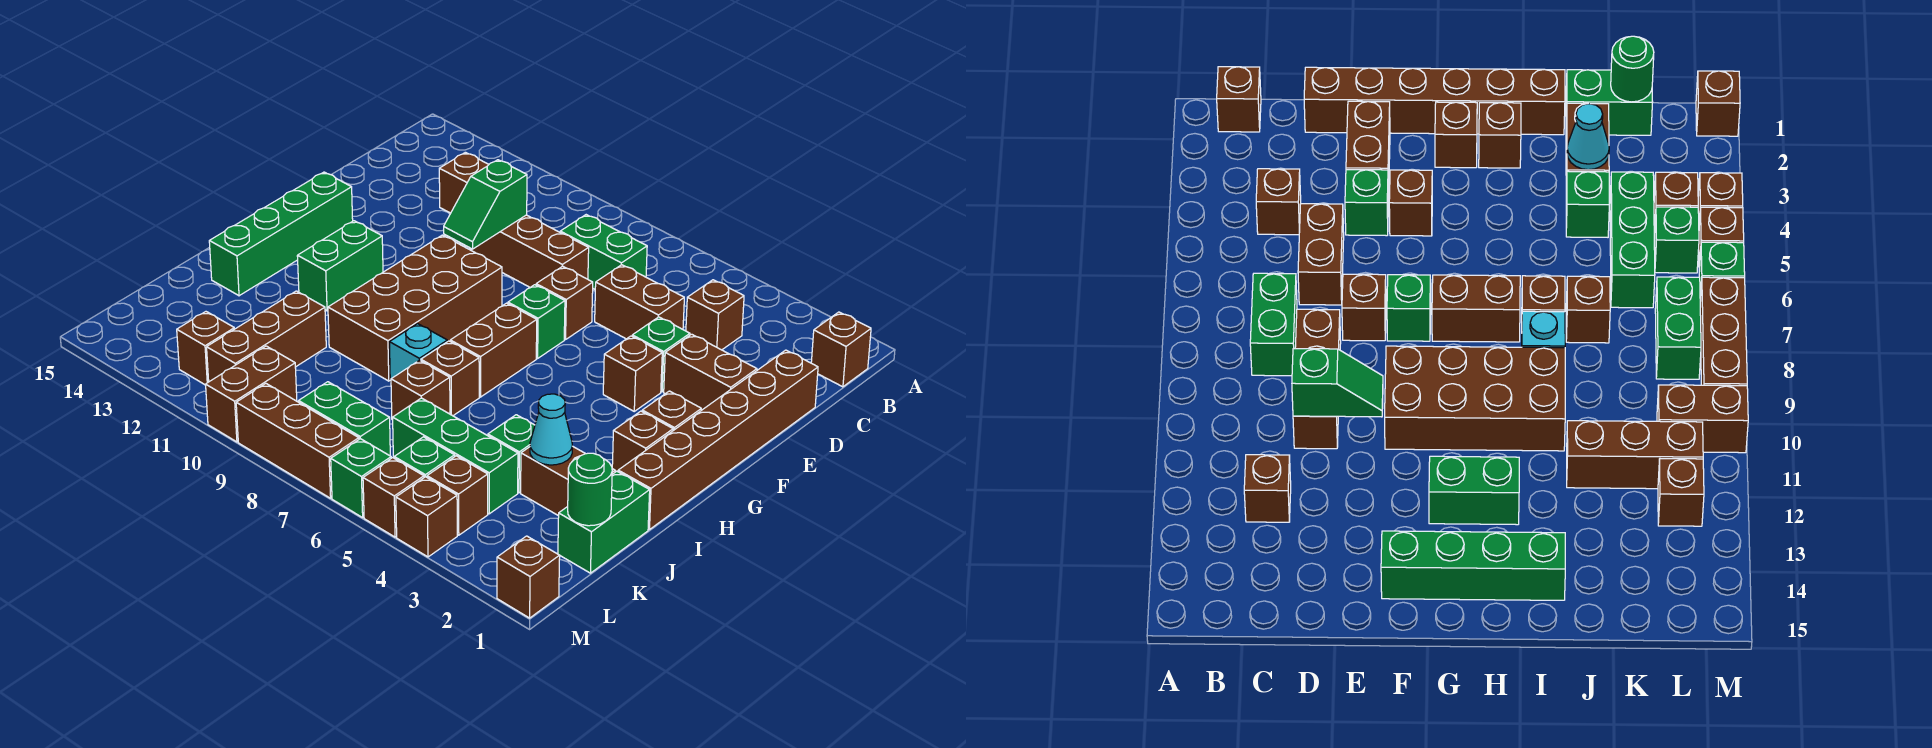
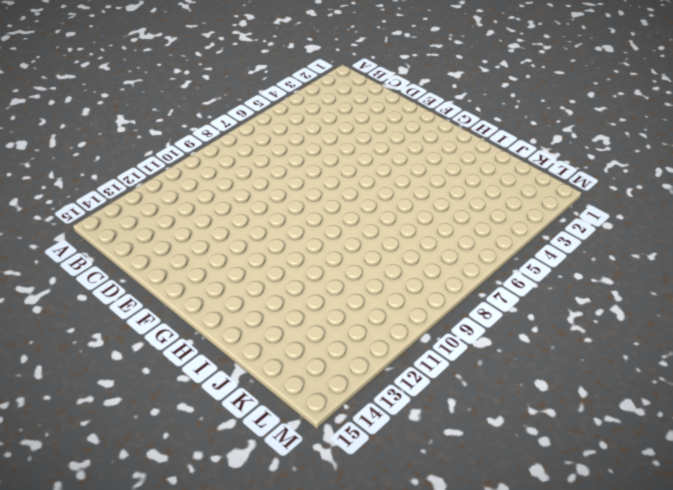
none -> brown brick B1 level 1
none -> brown brick C4 level 1
none -> green brick C7:C8 level 1
none -> brown brick C12 level 1

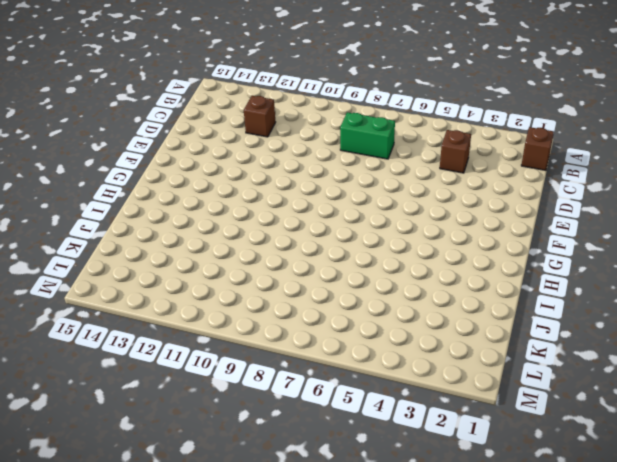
none -> brown brick D1:I1 level 1
none -> brown brick D5:D6 level 1
none -> brown brick D8:D10 level 1
none -> brown brick E2:E3 level 1

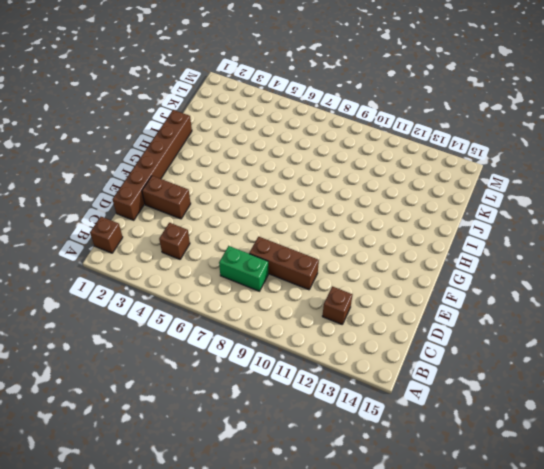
none -> brown brick D5:D6 level 1
none -> green brick E4 level 1
none -> brown brick E7 level 1
none -> brown brick F4 level 1

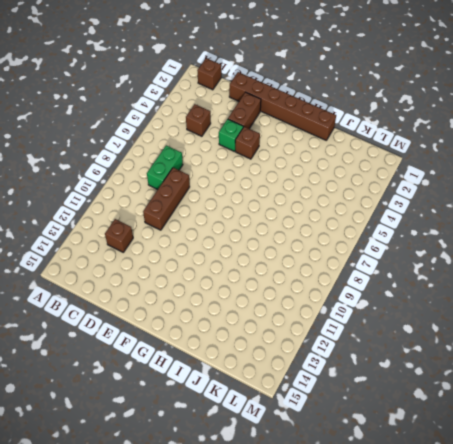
none -> brown brick D5:D6 level 1
none -> brown brick E7 level 1
none -> green brick F7 level 1
none -> brown brick F9:I10 level 1

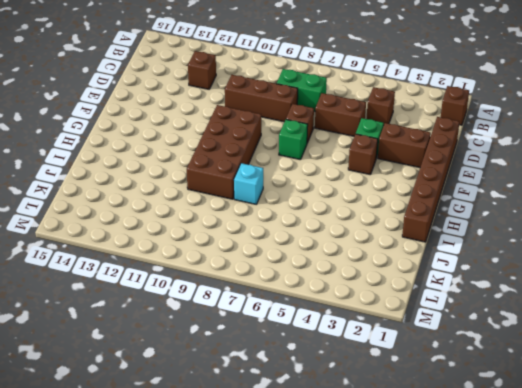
none -> green brick F14:I14 level 1
none -> brown brick G2 level 1
none -> brown brick G7:H7 level 1
none -> green brick G12:H12 level 1

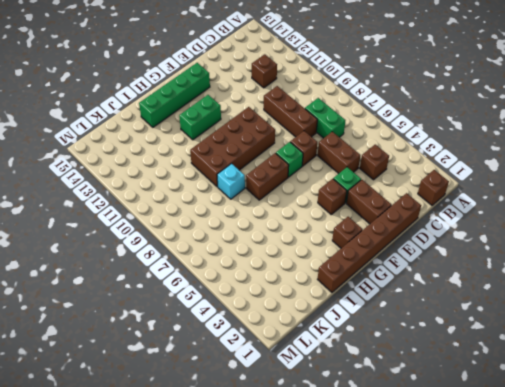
none -> brown brick H2 level 1
none -> brown brick I7 level 1
none -> green brick J1:K1 level 1
none -> brown brick J2:J3 level 1

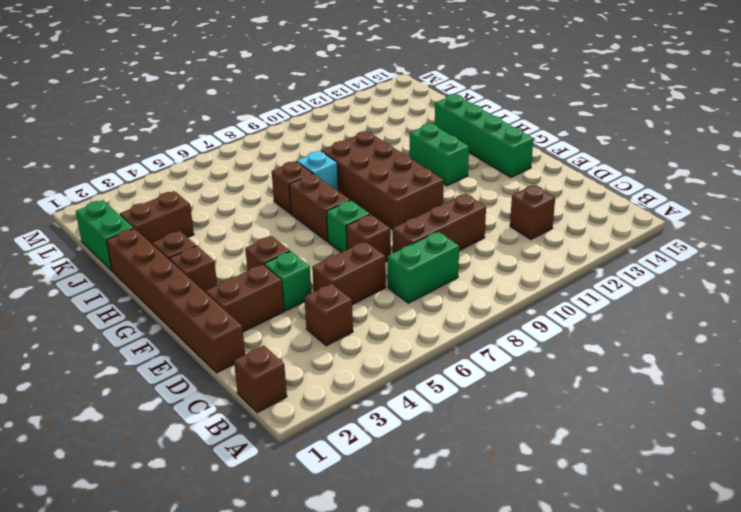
none -> green brick J4 level 1
none -> brown brick J7 level 1
none -> brown brick J11:L11 level 1
none -> green brick K4:K6 level 1

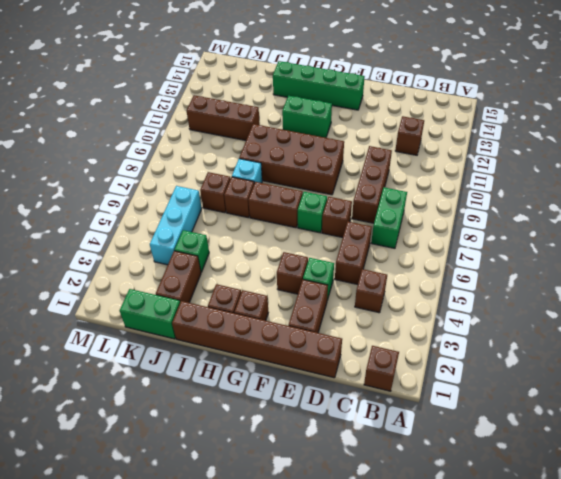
cyan brick K4:K6 level 1 -> green brick K4:K6 level 1
none -> brown brick L4 level 1
none -> green brick L5 level 1
none -> green brick L7:L8 level 1
none -> brown brick L10:M10 level 1

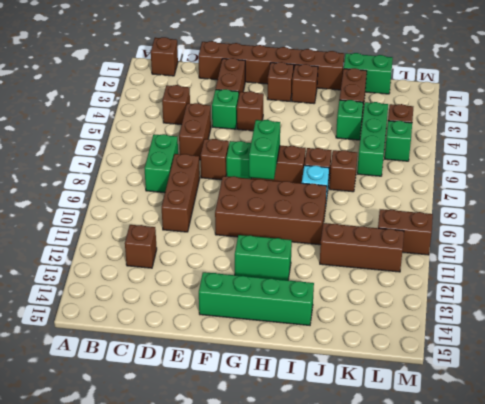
green brick G7:G8 level 2 -> green brick L7:L8 level 1
none -> brown brick L12 level 1
none -> brown brick M1 level 1
none -> brown brick M4 level 1
none -> brown brick M5 level 1

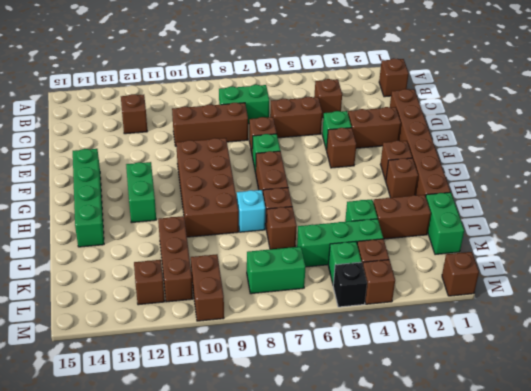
black brick M5 level 1 -> brown brick M5 level 1
none -> green brick M6 level 1
none -> brown brick M7:M9 level 1
none -> green slope D10:E10 level 2 top D
none -> cyan cone J3 level 2

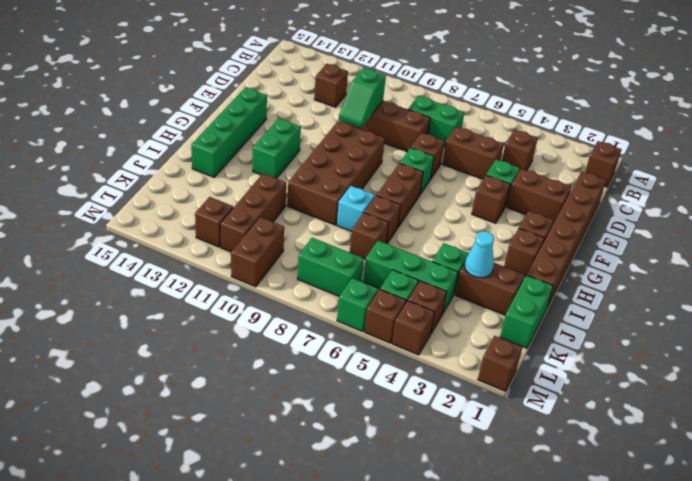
none -> brown brick M7:M9 level 1
none -> green round brick K1 level 2

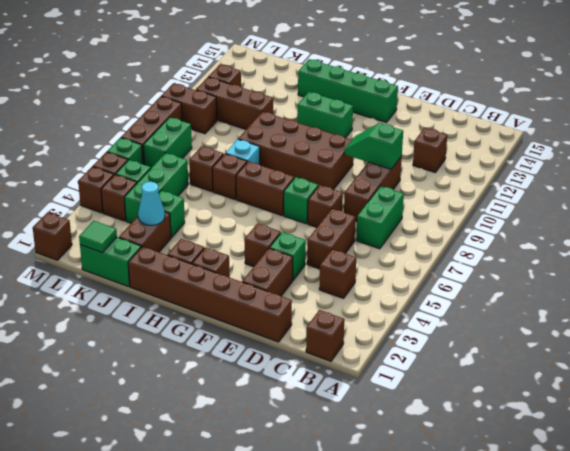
green tile K1 level 2 -> green round brick K1 level 2

